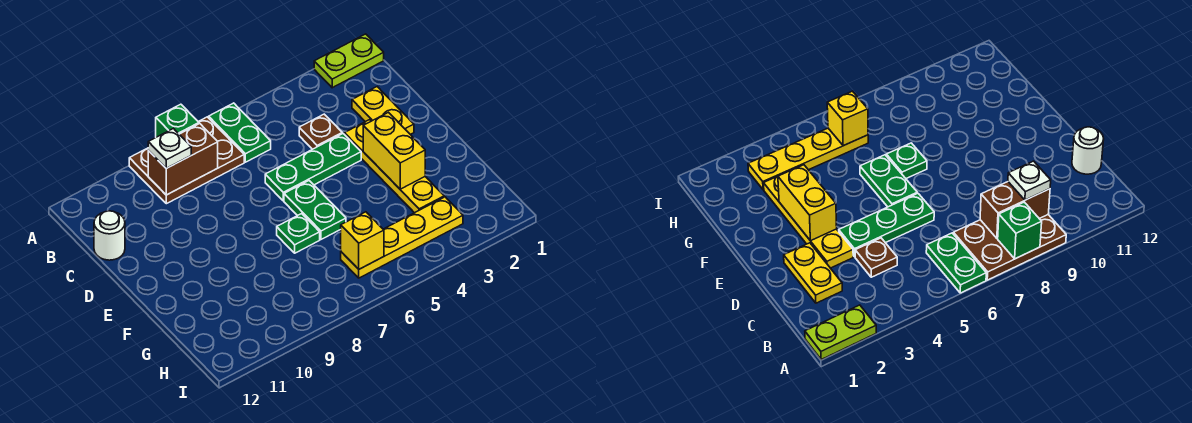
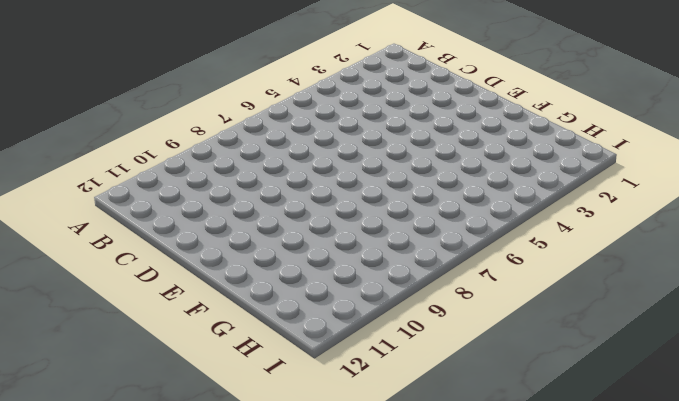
none -> lime plate A1:A2 level 1
none -> green plate A6:B6 level 1
none -> brown plate A7:B9 level 1

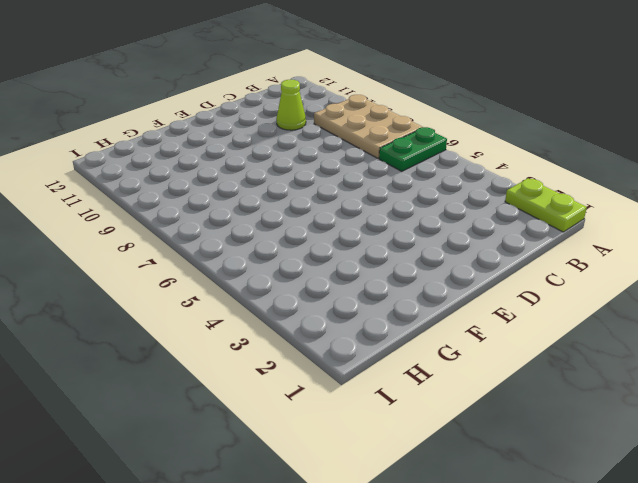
tan plate A7:B9 level 1 -> brown plate A7:B9 level 1
lime cone C10 level 1 -> none
none -> yellow plate C2:D2 level 1
none -> brown plate C4 level 1
none -> white round brick C12 level 1

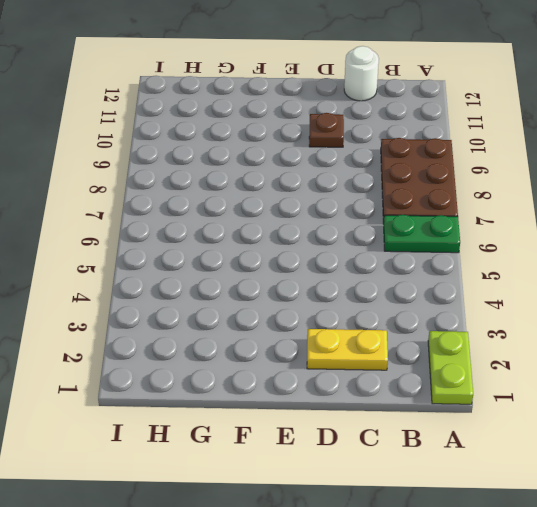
brown plate D10 level 1 -> brown plate C4 level 1
none -> yellow plate D3:G3 level 1
none -> green plate D4:D6 level 1
none -> green plate E6:F6 level 1

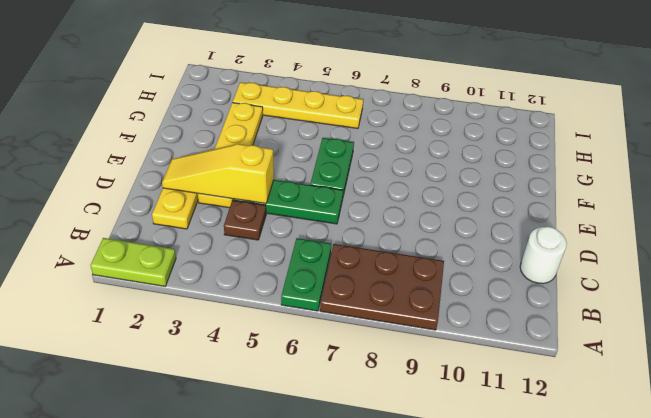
yellow slope D2:D4 level 2 top 4 -> none
none -> green plate F7 level 1
none -> green brick A8 level 2
none -> brown brick B8:B9 level 2

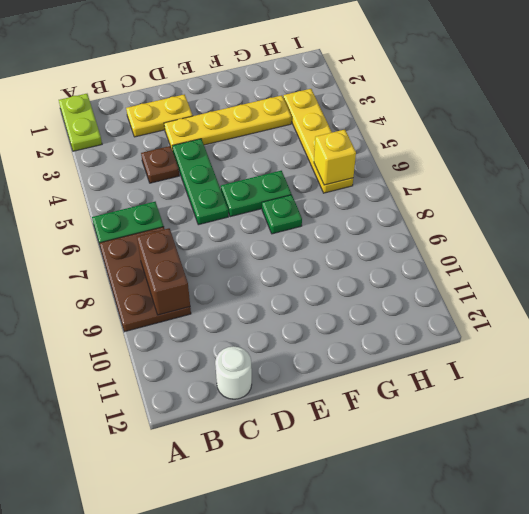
none -> green brick A8 level 2
none -> yellow brick E3:F3 level 2
none -> white plate B9 level 3

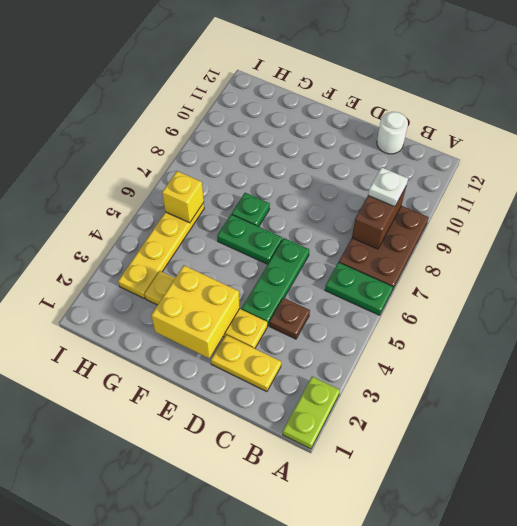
yellow brick E2:F3 level 2 -> yellow brick E3:F3 level 2
none -> green brick A8 level 2

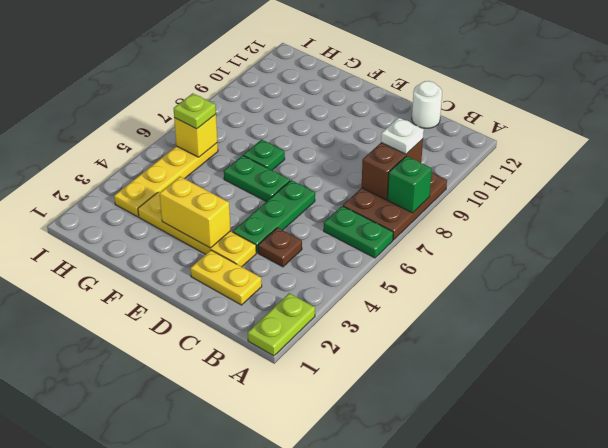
lime plate H6 level 3 -> none

